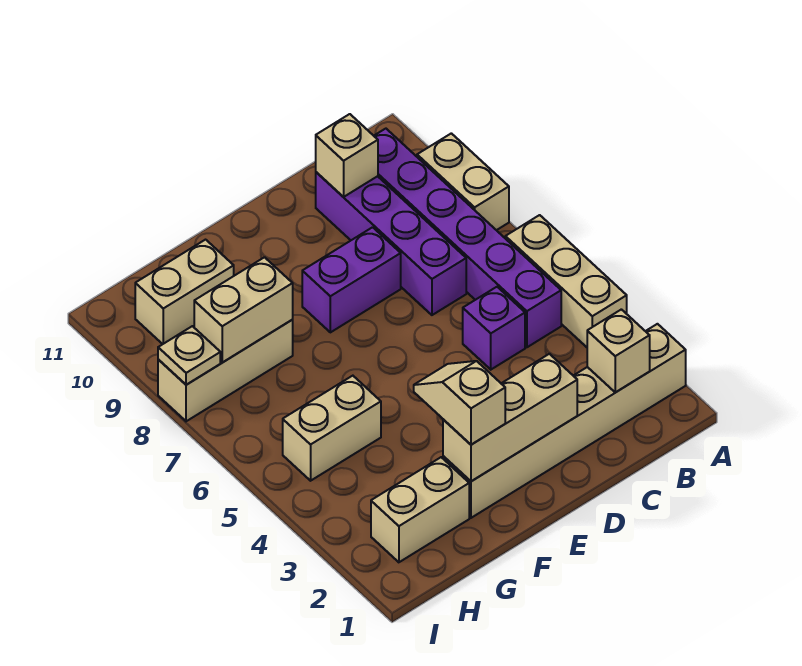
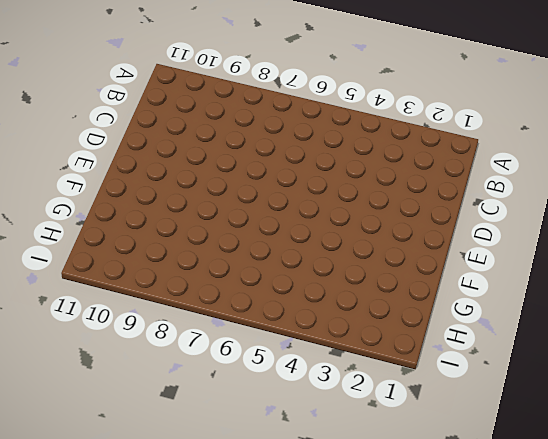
none -> tan brick A2:F2 level 1
none -> tan brick A4:A6 level 1
none -> tan brick A8:A9 level 1

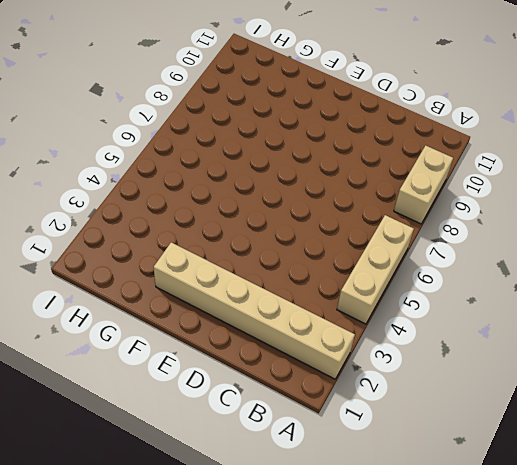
none -> purple brick B5:B10 level 1
none -> purple brick C5 level 1
none -> purple brick C7:C10 level 1

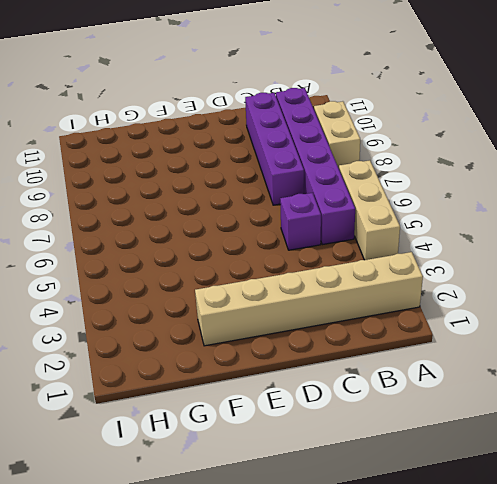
none -> purple brick D8:E8 level 1
none -> tan brick G2:H2 level 1
none -> tan brick G5:H5 level 1

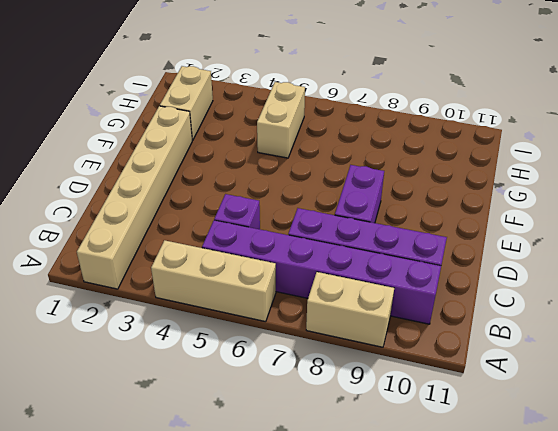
none -> tan brick G8:I8 level 1
none -> tan brick G10:H10 level 1
none -> tan brick B2 level 2

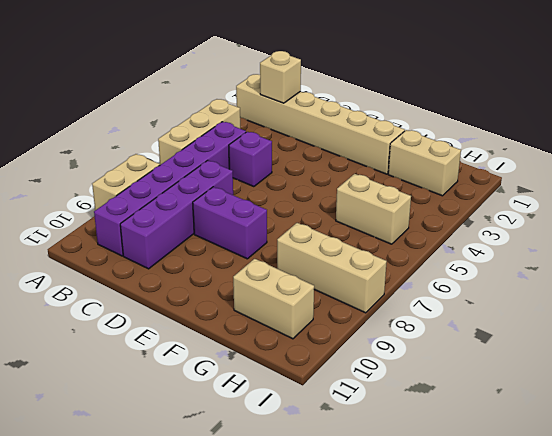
none -> tan brick C10 level 2
none -> tan brick D2:F2 level 2
none -> tan brick G8:H8 level 2

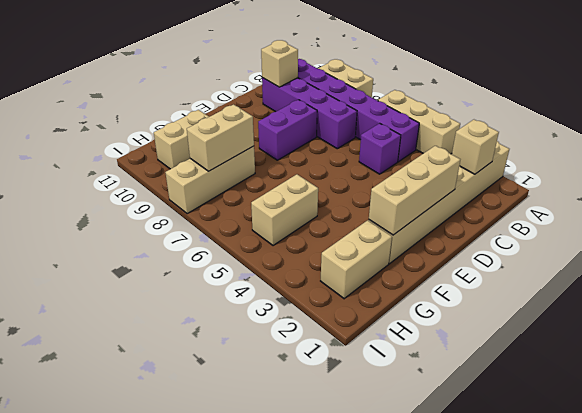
none -> tan plate I8 level 2
none -> tan slope F2:F3 level 3 top 2

